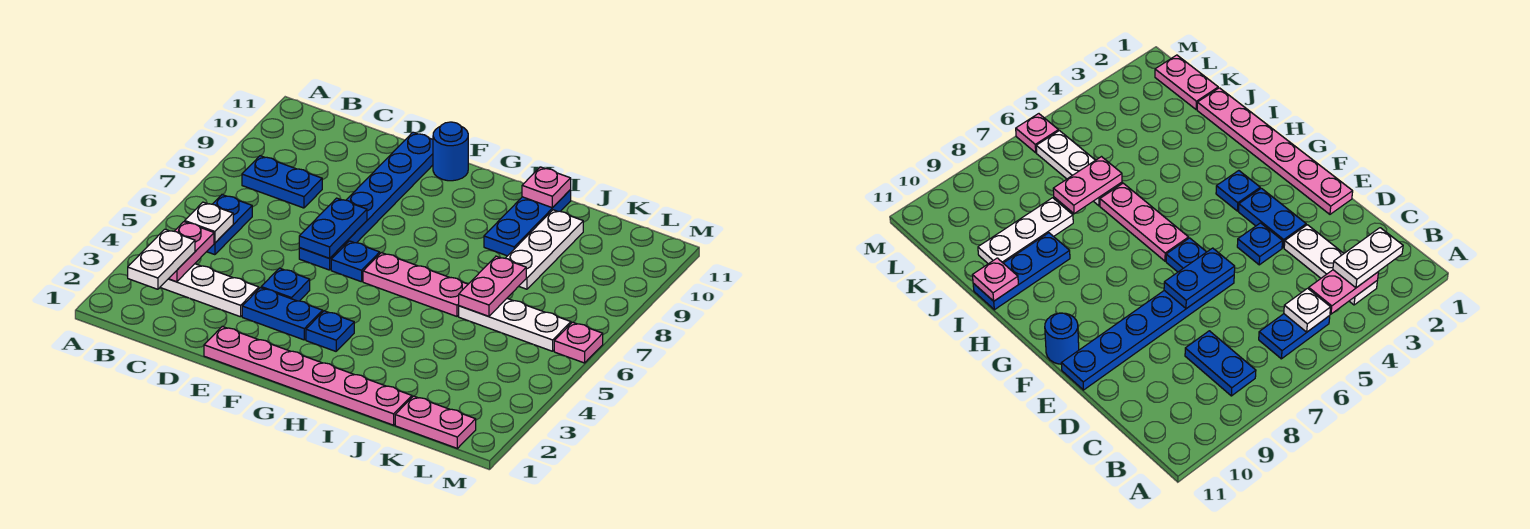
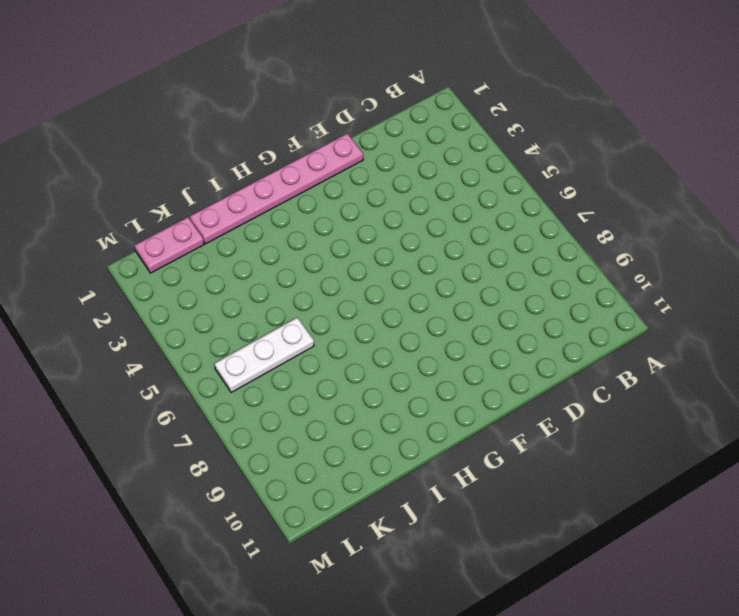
none -> white plate B3:D3 level 1
none -> blue plate B5:B6 level 1
none -> blue plate B8:C8 level 1

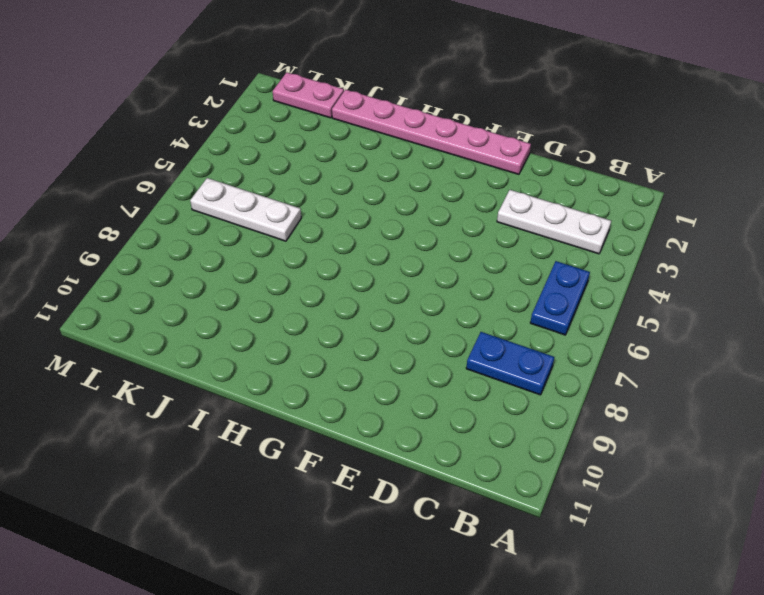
none -> blue plate E3:F3 level 1
none -> blue plate E4 level 1
none -> blue plate E6:E11 level 1

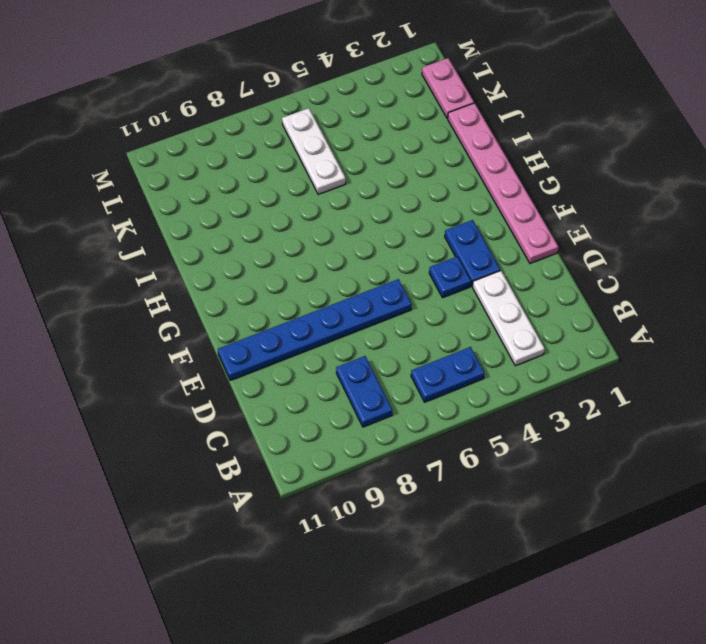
none -> blue plate F6 level 1
none -> blue round brick F11 level 1
none -> blue plate G3 level 1

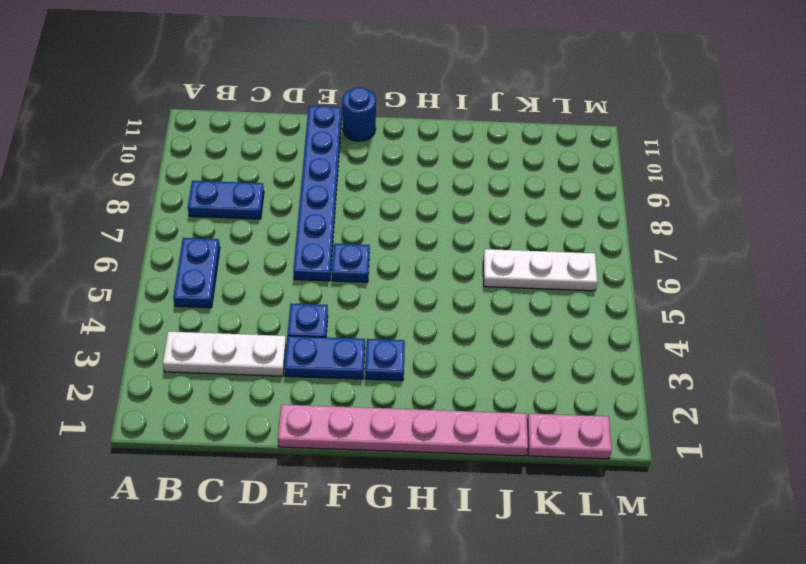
none -> pink plate G6:I6 level 1
none -> blue plate I9:I11 level 1
none -> white plate J8:J10 level 1

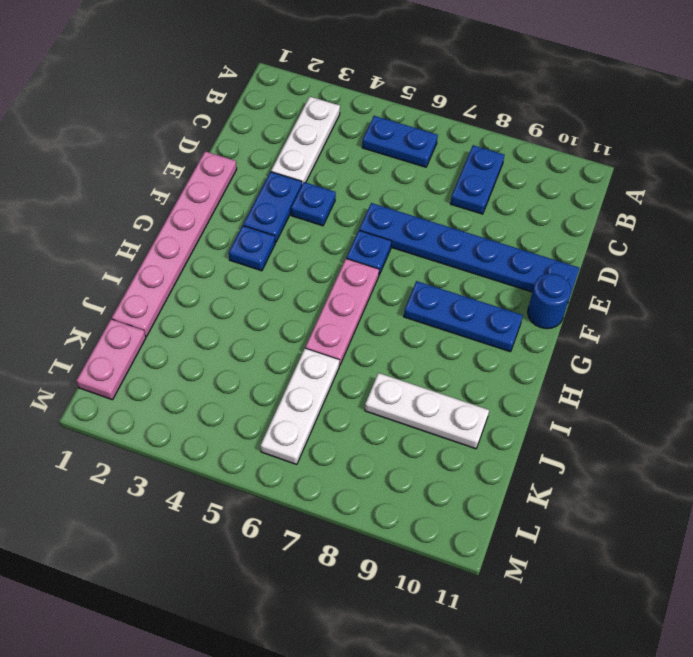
blue plate G8:G10 level 1 -> blue plate I9:I11 level 1
none -> pink plate M6 level 1
none -> pink plate B3:B4 level 2
none -> white plate B5 level 2

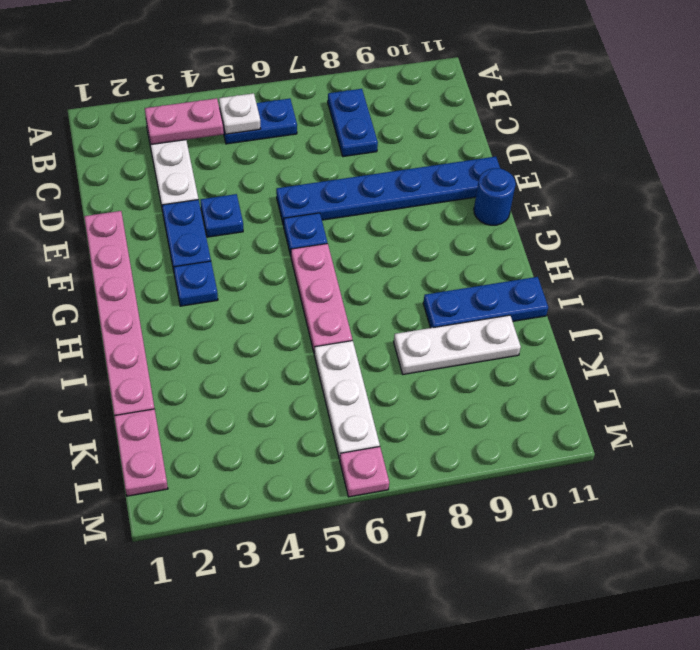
none -> blue plate E6:E7 level 2
none -> pink plate I11 level 2
none -> pink plate J6:J7 level 2

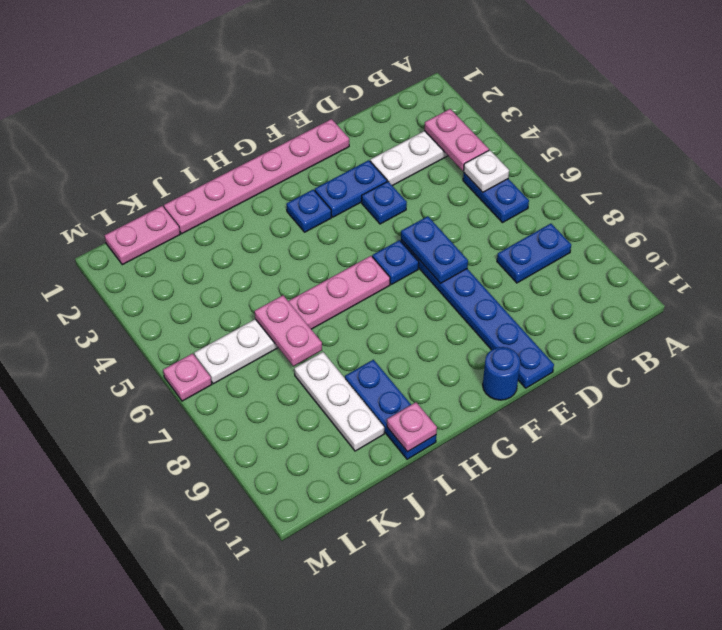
none -> white plate B2:B3 level 3

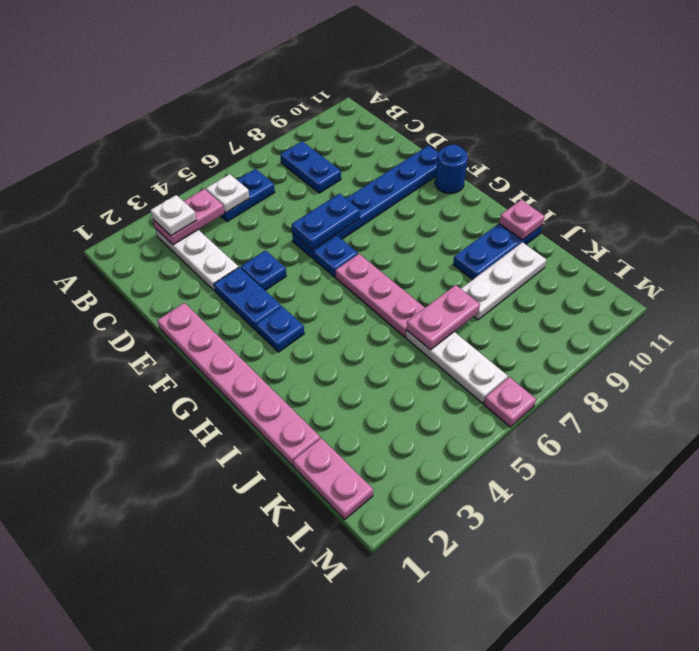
white plate B3 level 3 -> white plate B2:B3 level 3

